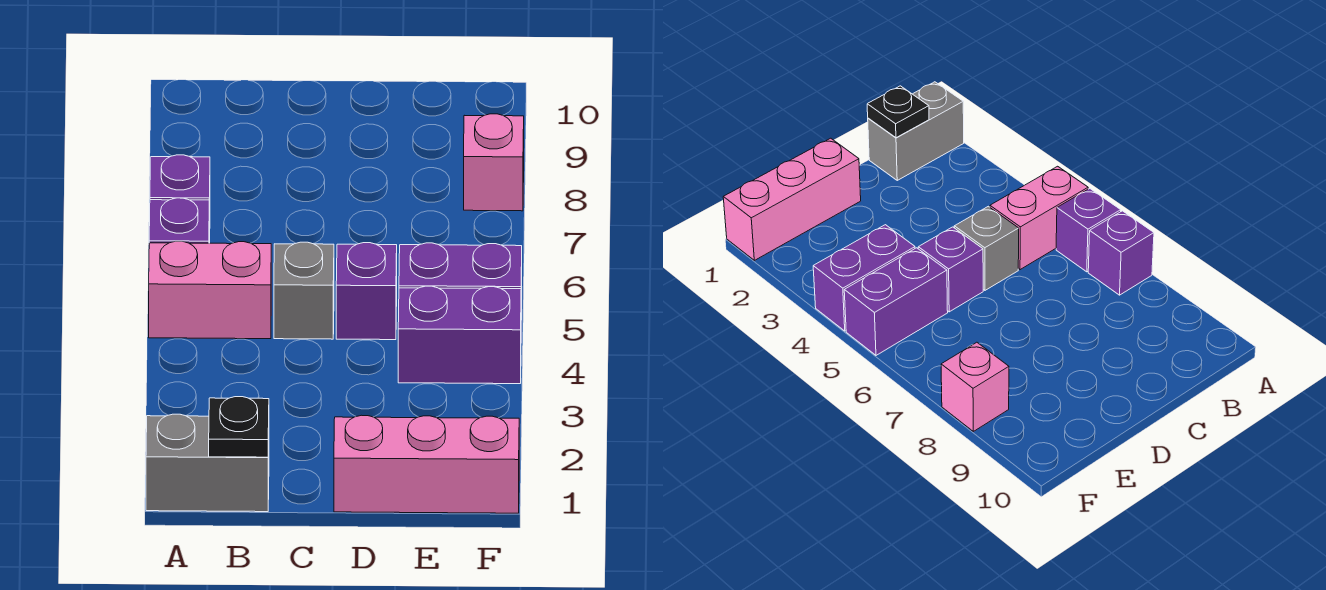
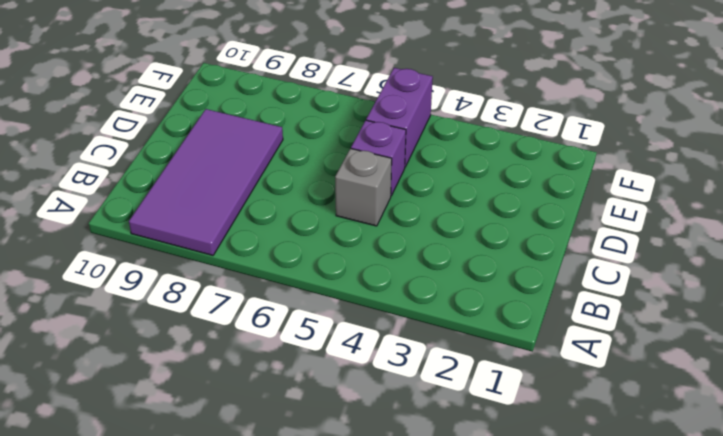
purple tile A8:D9 level 1 -> none
none -> grey brick A1:B1 level 1
none -> pink brick A5:B5 level 1

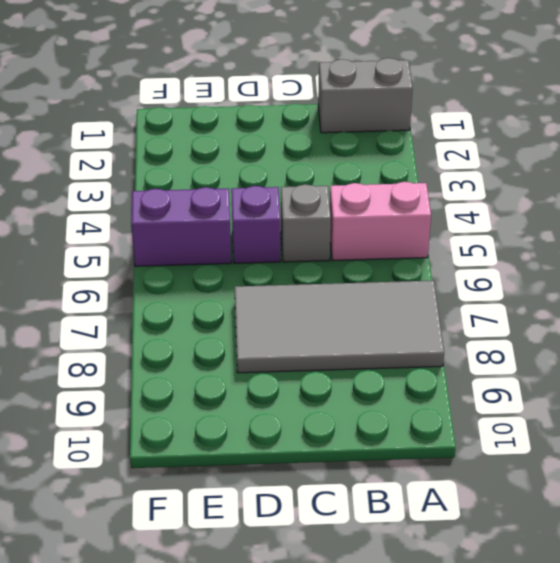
grey tile A7:D8 level 1 -> purple brick A7 level 1
none -> purple brick A6 level 1
none -> pink brick D1:F1 level 1

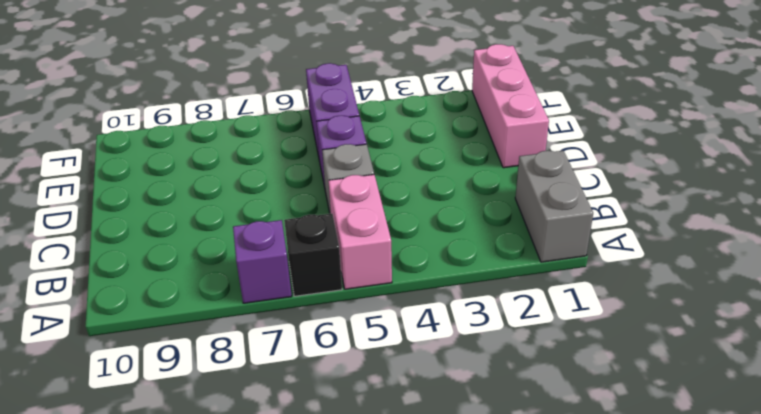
black brick A6 level 1 -> purple brick A6 level 1
none -> purple brick E4:F4 level 1
none -> pink brick F8 level 1

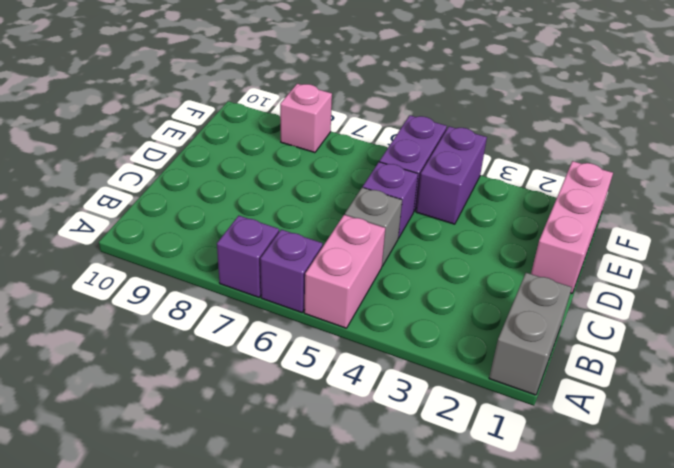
none -> black plate B1 level 2

